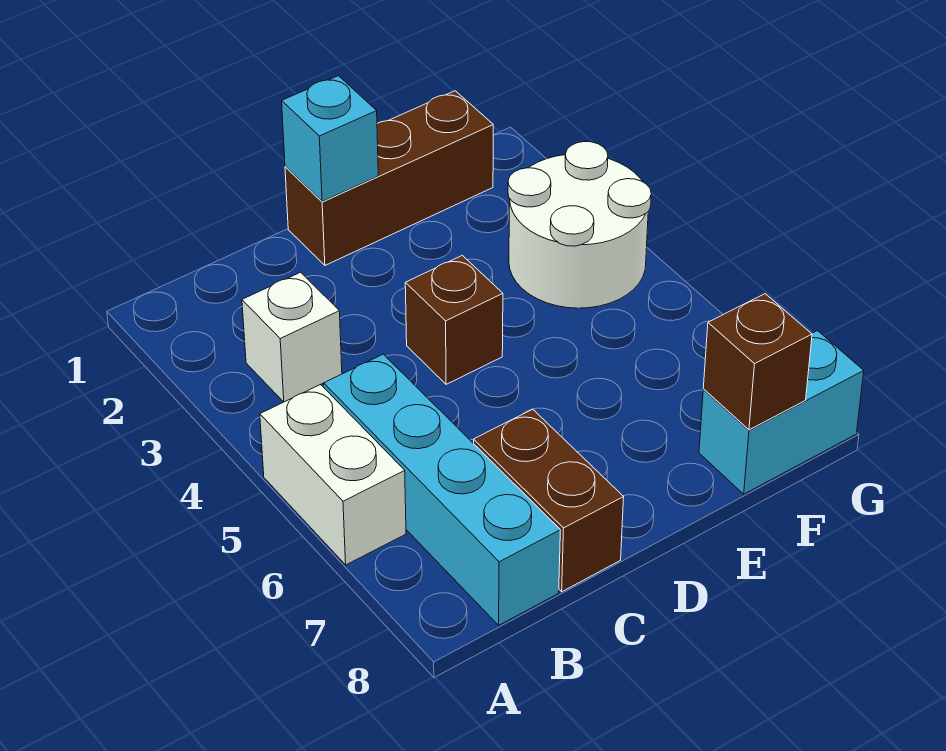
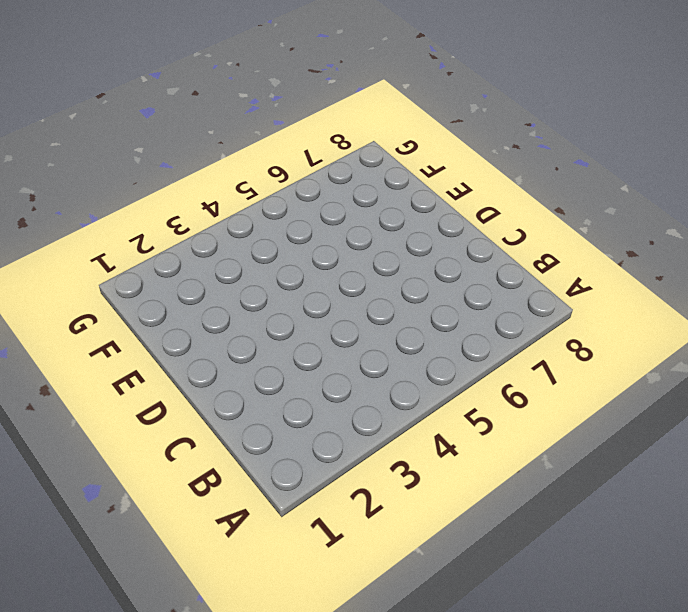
none -> white brick A5:A6 level 1
none -> white brick B3 level 1

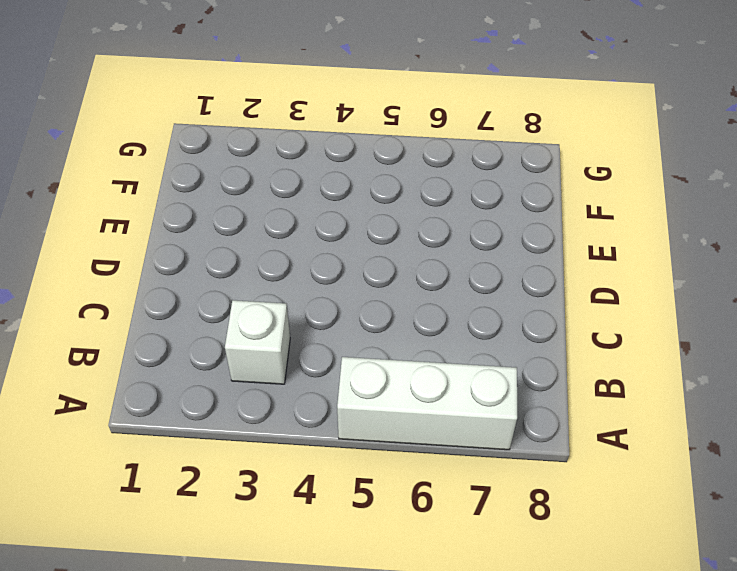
white brick A5:A7 level 1 -> white brick A5:A6 level 1
none -> cyan brick B5:B8 level 1
none -> brown brick C7:C8 level 1

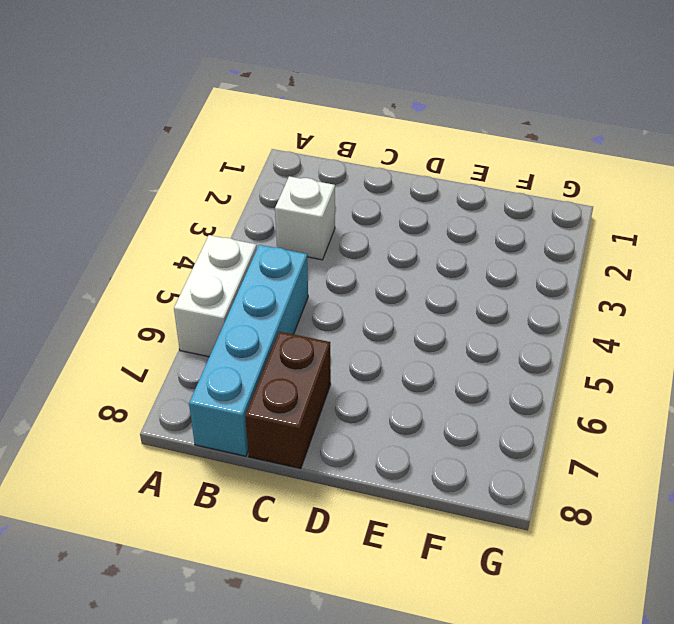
none -> brown brick D1:F1 level 1
none -> brown brick D4 level 1

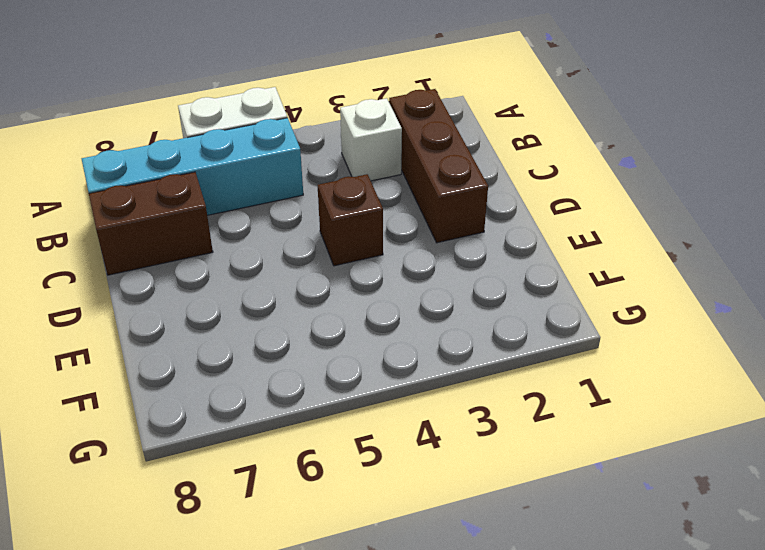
brown brick B2:D2 level 1 -> brown brick D1:F1 level 1
none -> white round brick F3:G4 level 1
none -> cyan brick F8:G8 level 1

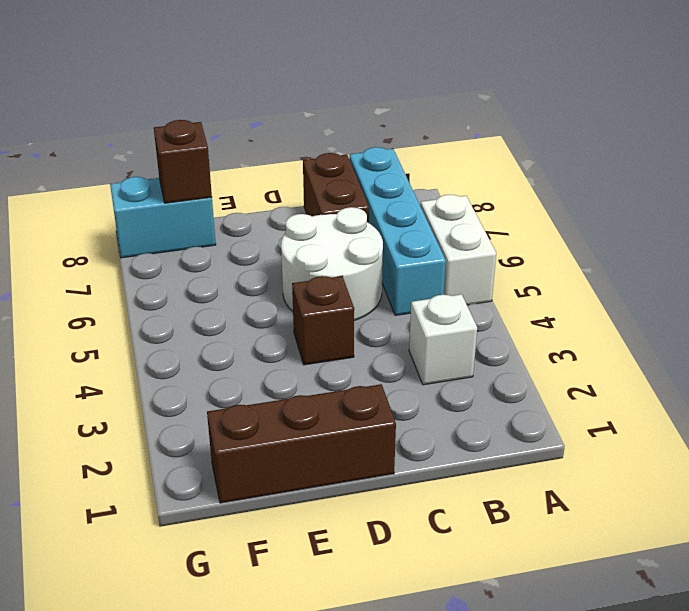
white round brick C5:D6 level 1 -> white round brick F3:G4 level 1
none -> cyan brick D1 level 2

